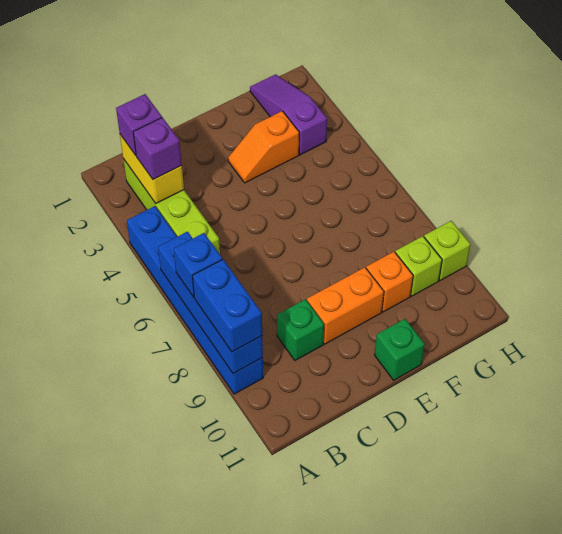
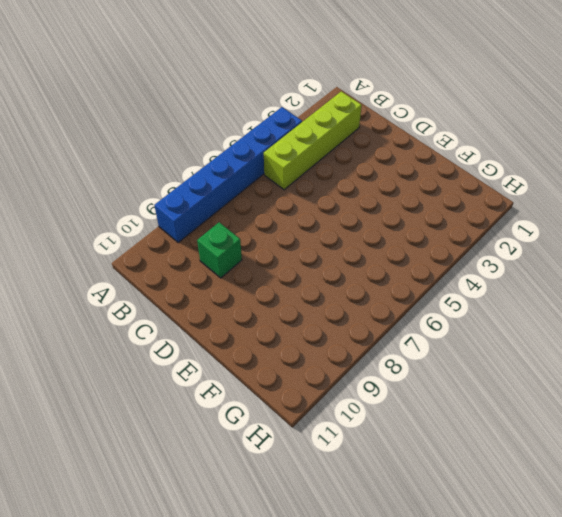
none -> orange brick D9:E9 level 1
none -> orange slope E3:F3 level 1 top F
none -> green brick E11 level 1

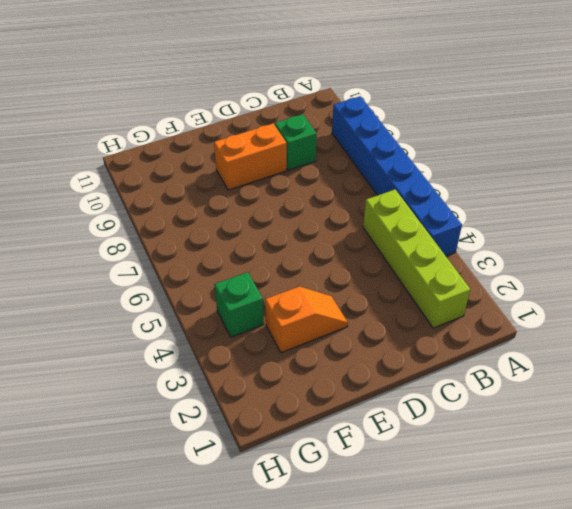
green brick G4 level 1 -> green brick E11 level 1
none -> orange brick F9 level 1
none -> purple slope G1:G3 level 1 top 3
none -> lime brick G9 level 1

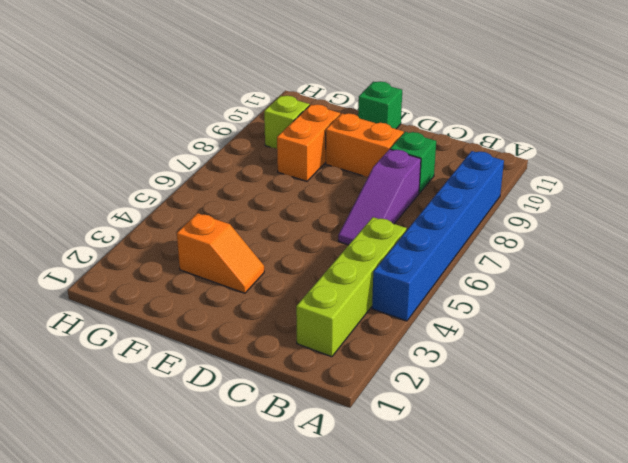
purple slope C6:C8 level 1 top 8 -> purple slope G1:G3 level 1 top 3
orange brick F8:F9 level 1 -> orange brick F9 level 1
none -> lime brick H9 level 1
none -> blue brick A6:A9 level 2
none -> yellow brick B2:B3 level 2

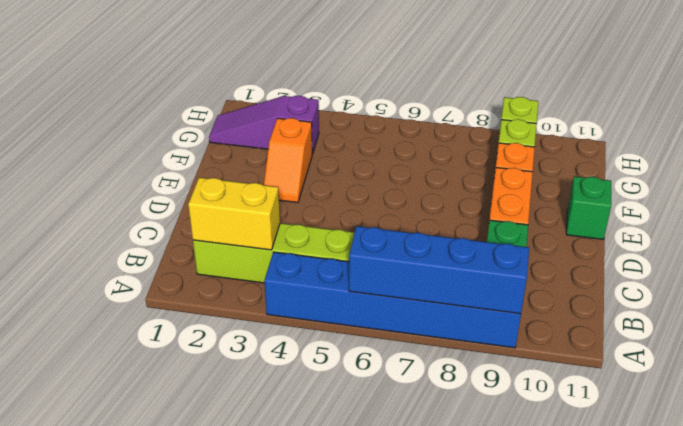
none -> blue brick A7 level 3
none -> blue brick A8:A9 level 3
none -> purple brick B2 level 3

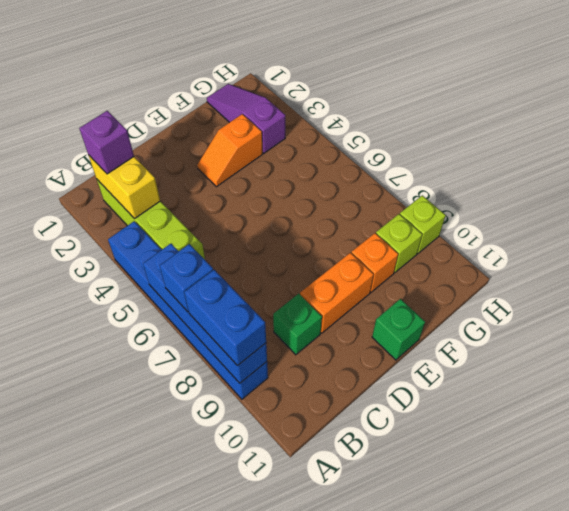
none -> purple brick B3 level 3

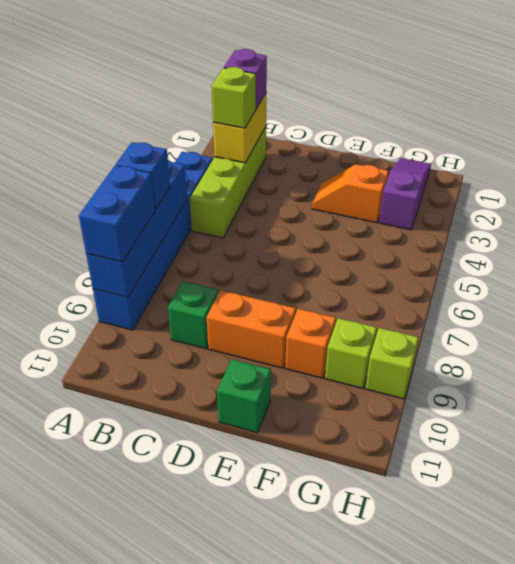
lime brick B3 level 3 -> purple brick B3 level 3

